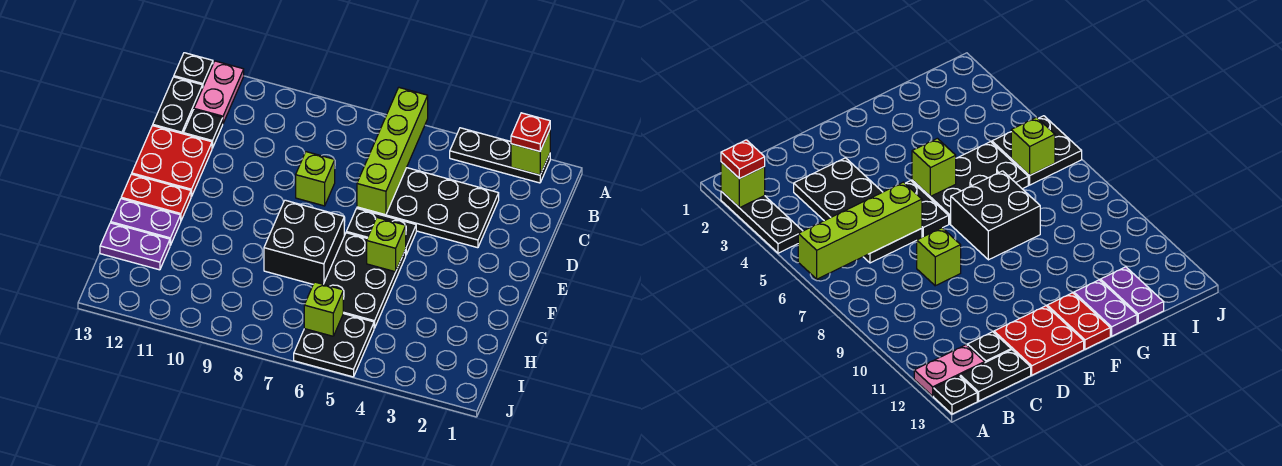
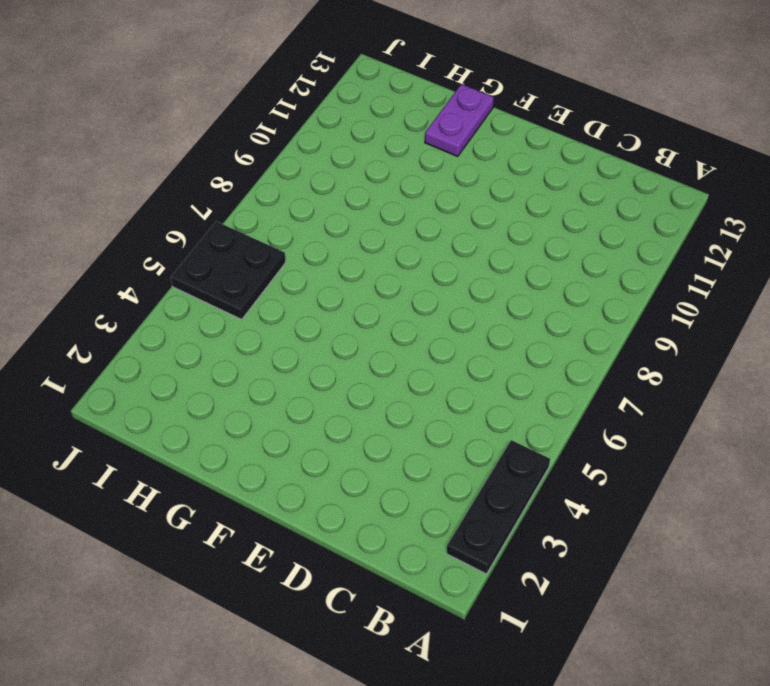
none -> pink plate A12:B12 level 1
none -> black plate A13 level 1
none -> black plate B13:C13 level 1

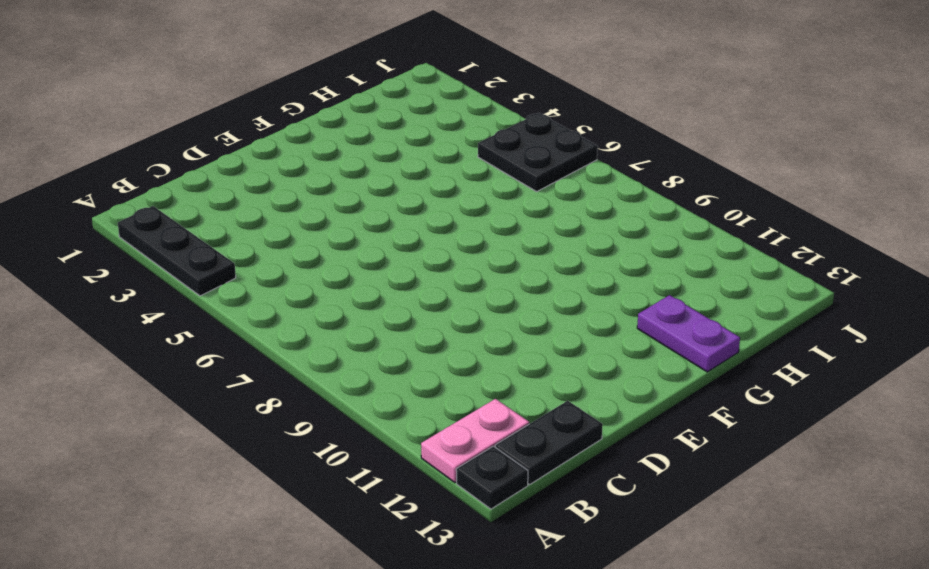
none -> black plate C3:D6 level 1
none -> black plate C12 level 1
none -> lime brick D8 level 1

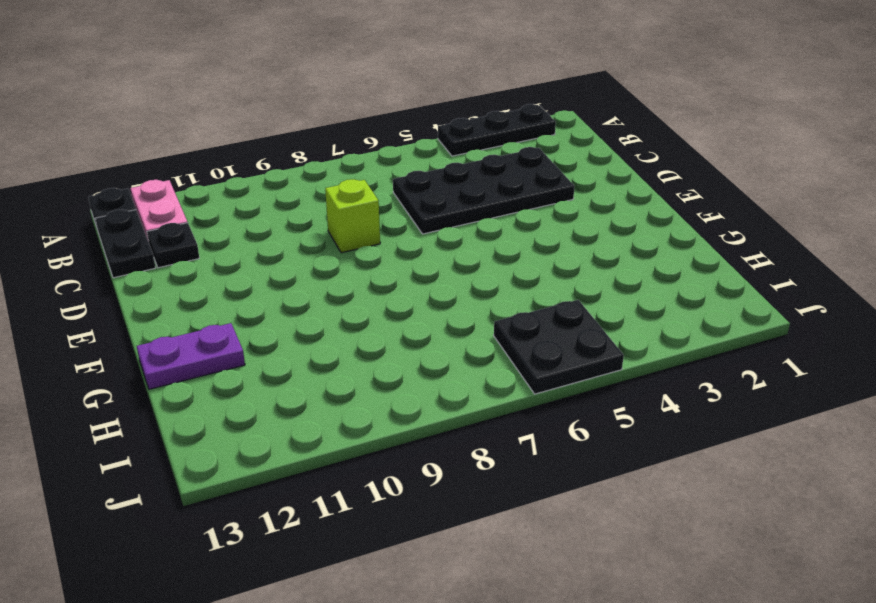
none -> red plate D12:E13 level 1
none -> black plate E5:E6 level 1
none -> black plate F5:H6 level 1

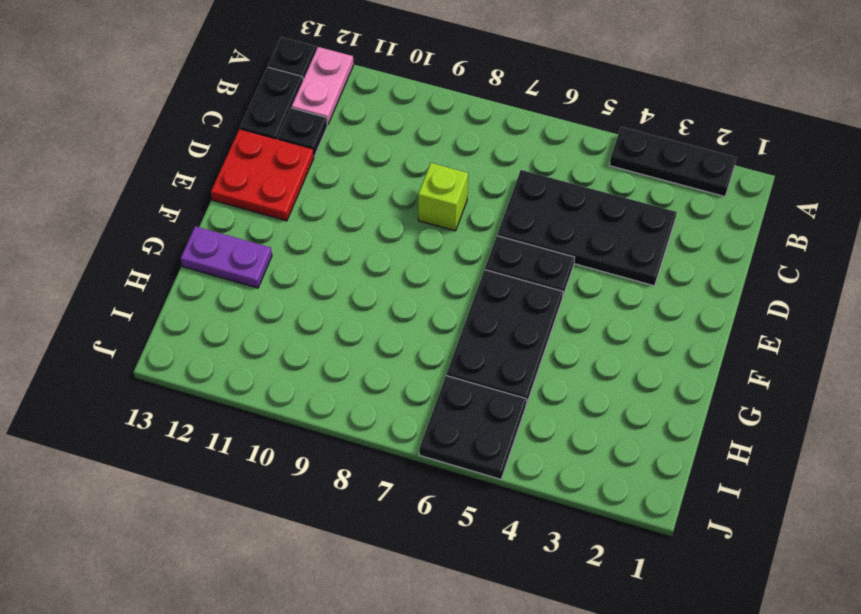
none -> black brick F7:G8 level 1
none -> red plate F12:F13 level 1
none -> purple plate H12:H13 level 1

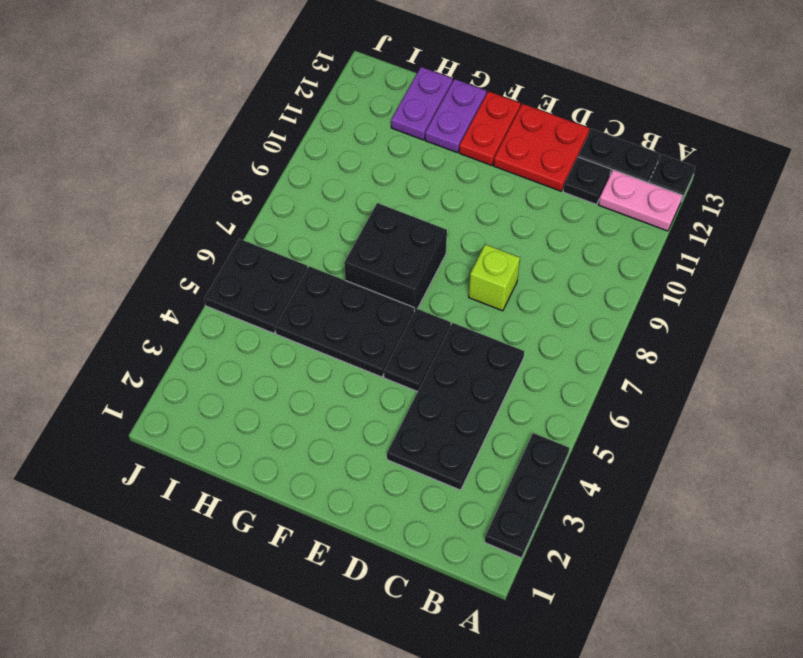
none -> lime brick A2 level 2
none -> lime brick A6:D6 level 2
none -> lime brick F5 level 2

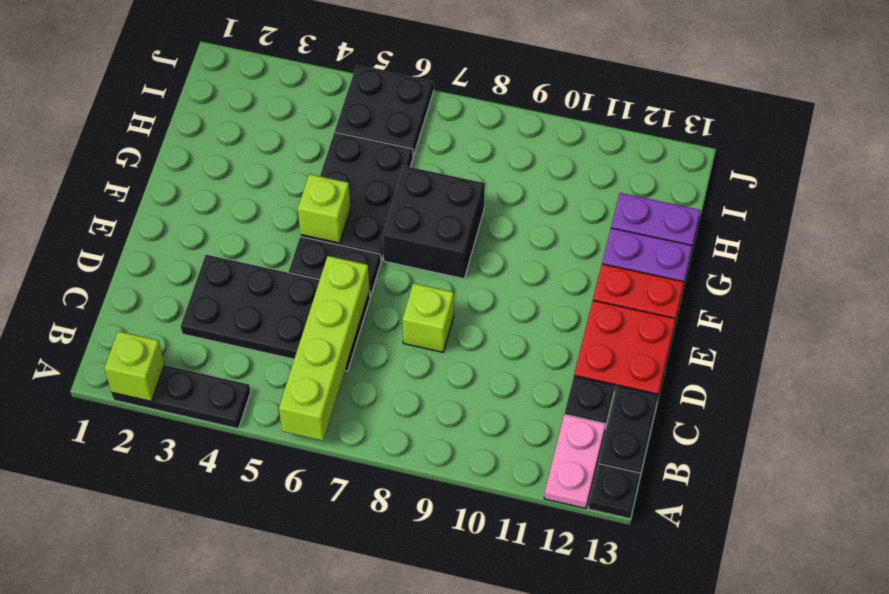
none -> lime brick I6 level 2
none -> red plate A2 level 3

